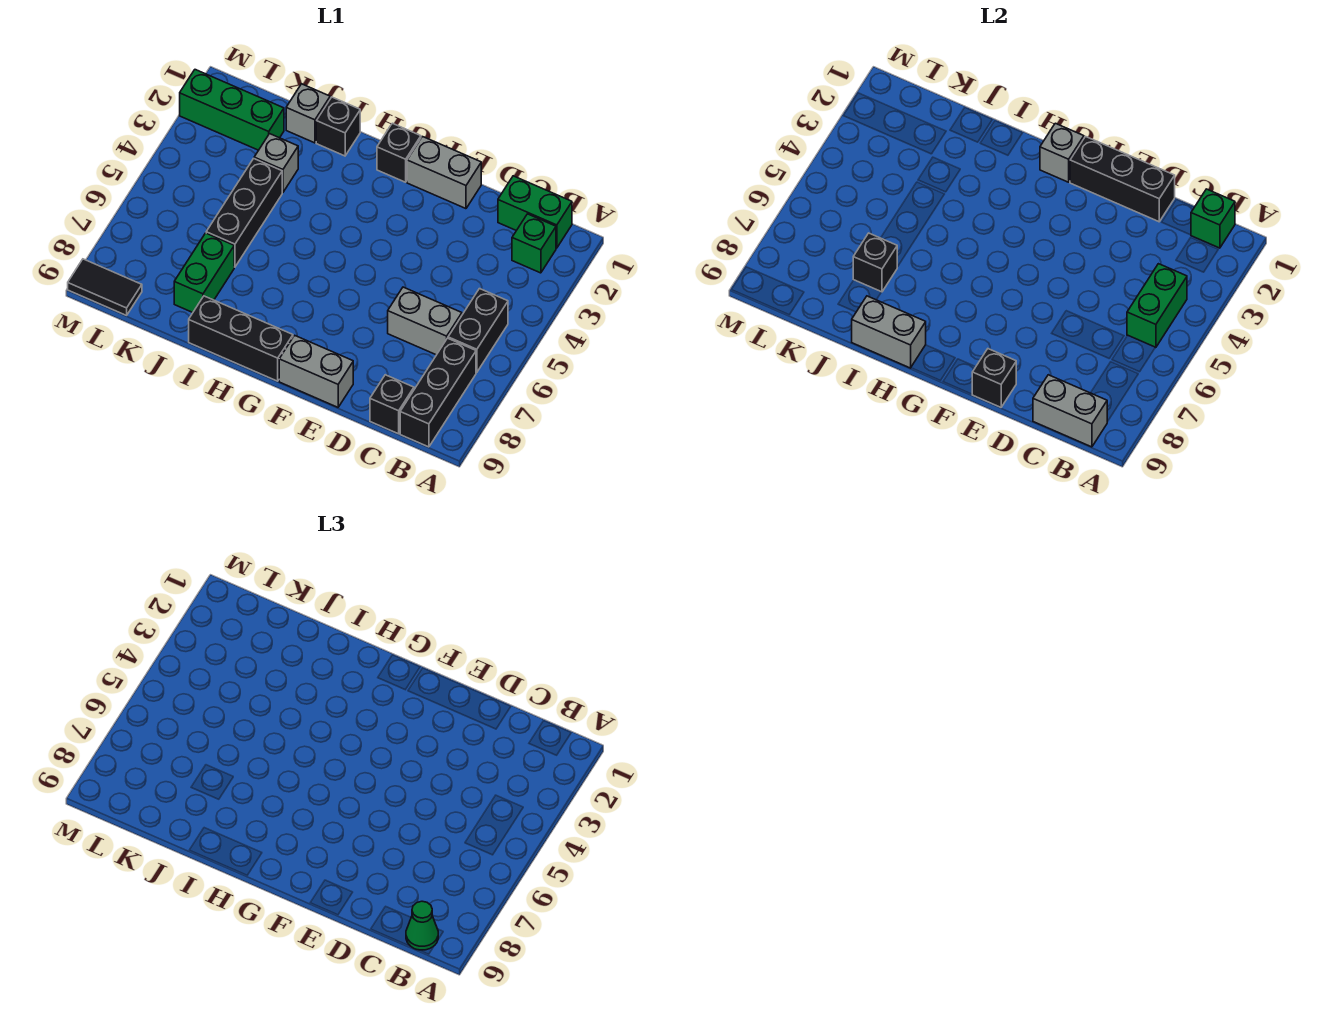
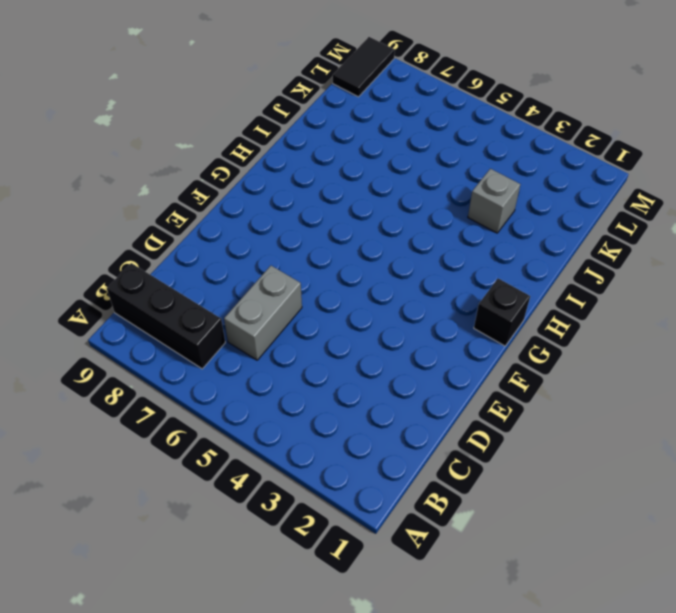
none -> green brick B1:C1 level 1
none -> green brick B2 level 1
none -> black brick B5:B6 level 1

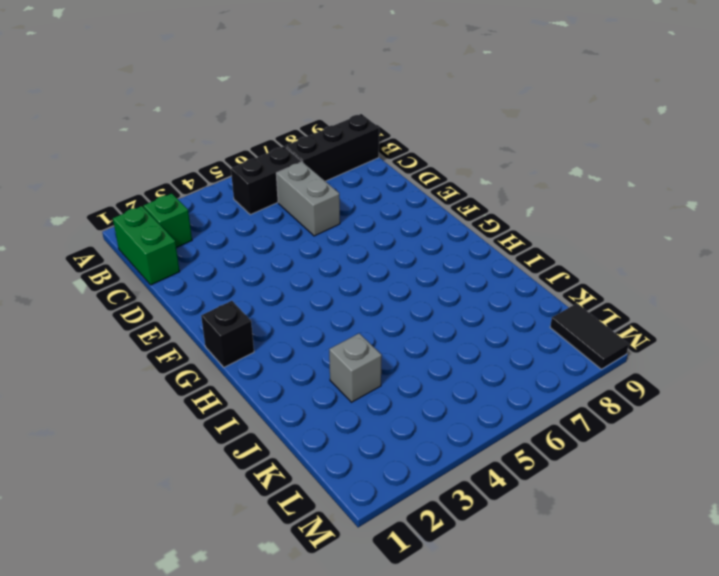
none -> black brick C9 level 1
none -> grey brick E1:F1 level 1
none -> grey brick E9:F9 level 1

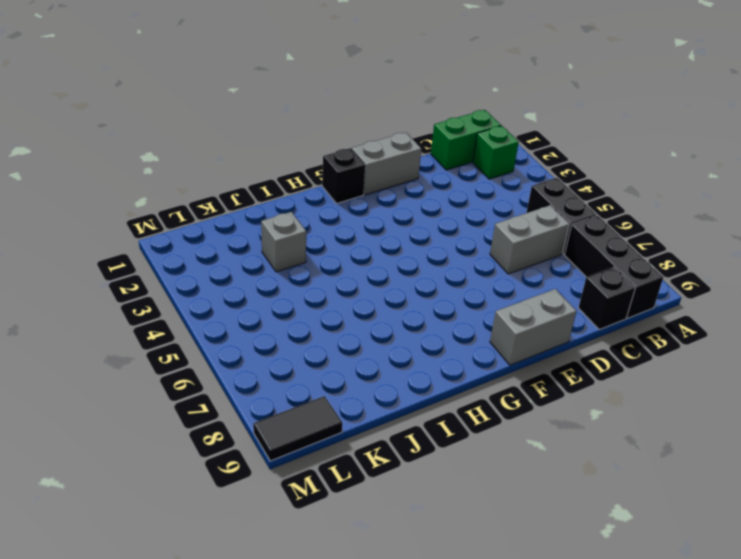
none -> black brick G9:I9 level 1
none -> black brick I1 level 1
none -> grey brick J1 level 1

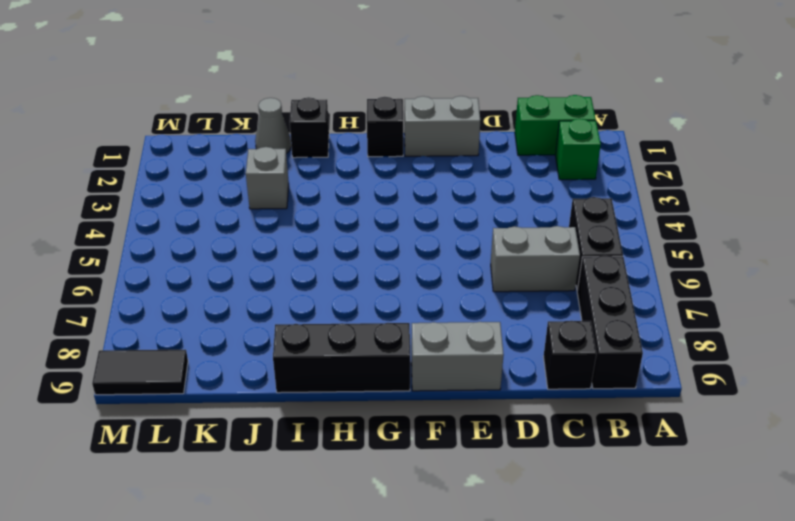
grey cone J1 level 1 -> grey brick J1 level 1
none -> black brick J4:J6 level 1
none -> green brick J7:J8 level 1
none -> green brick K2:M2 level 1

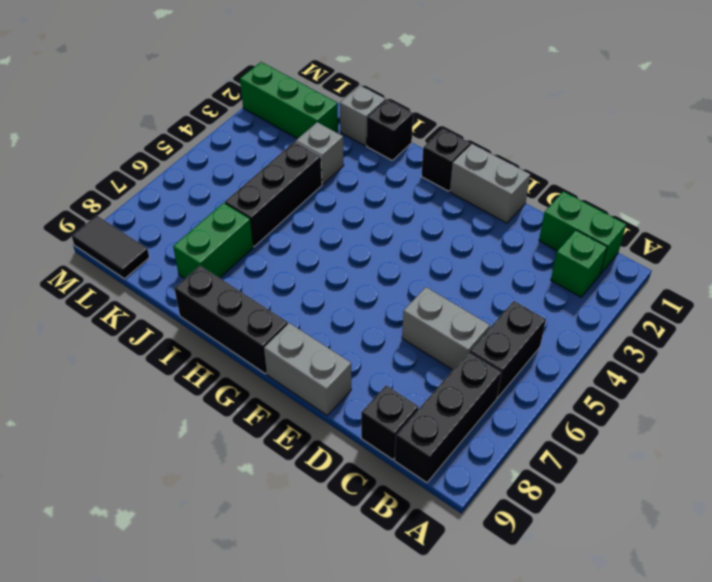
none -> green brick B1 level 2
none -> green brick B4:B5 level 2
none -> grey brick B9:C9 level 2

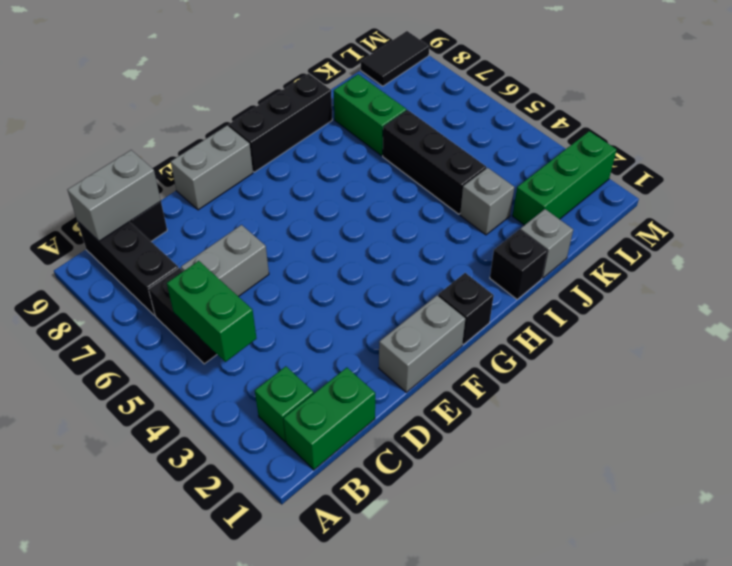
none -> green brick B1 level 2
none -> black brick D1:F1 level 2
none -> black brick E9 level 2

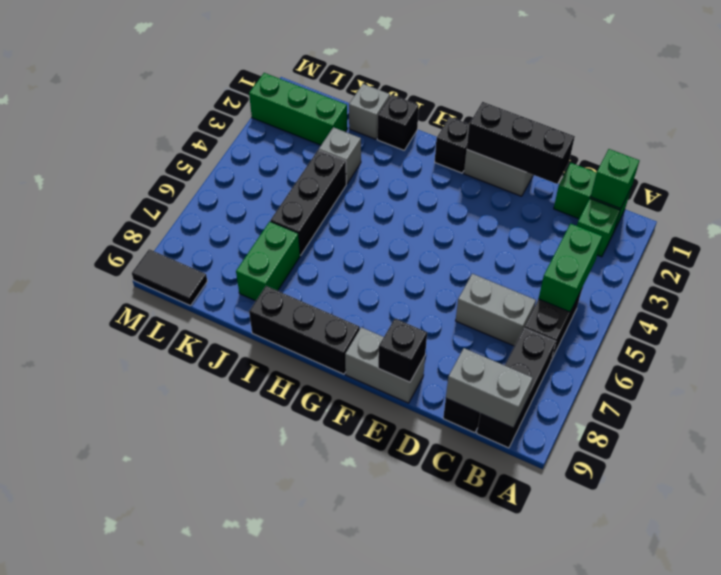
none -> grey brick G1 level 2
none -> grey brick H9:I9 level 2
none -> black brick J7 level 2

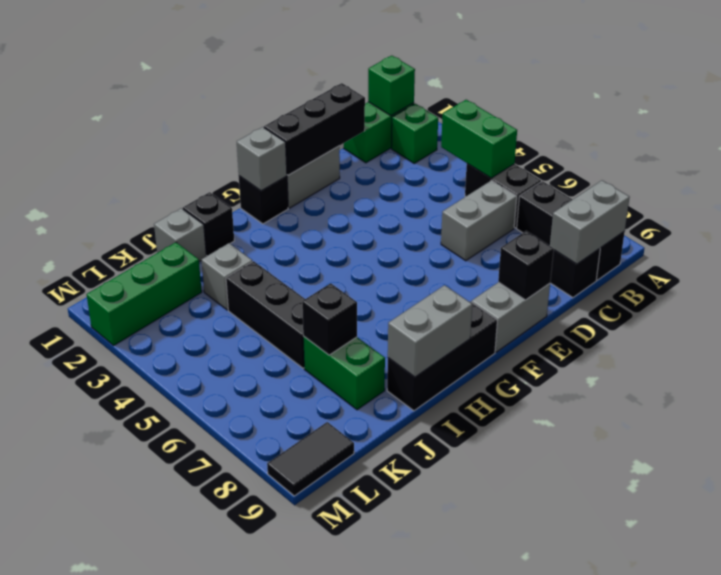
none -> green cone B9 level 3

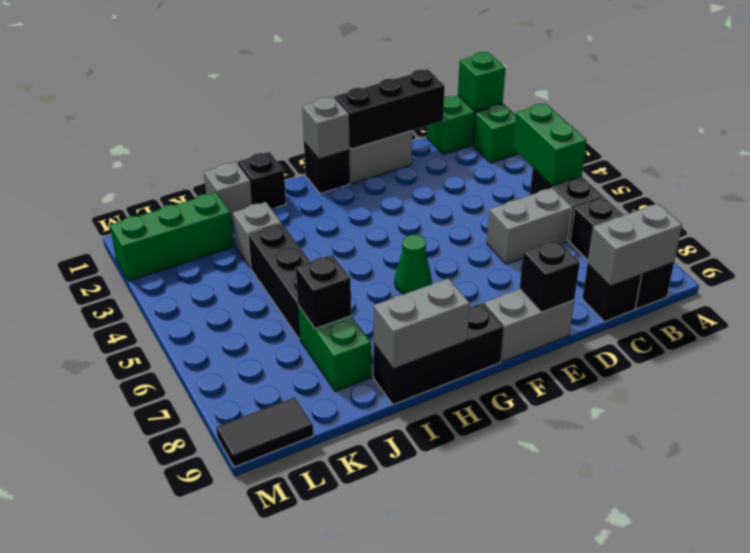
green cone G6 level 1 -> green cone B9 level 3

